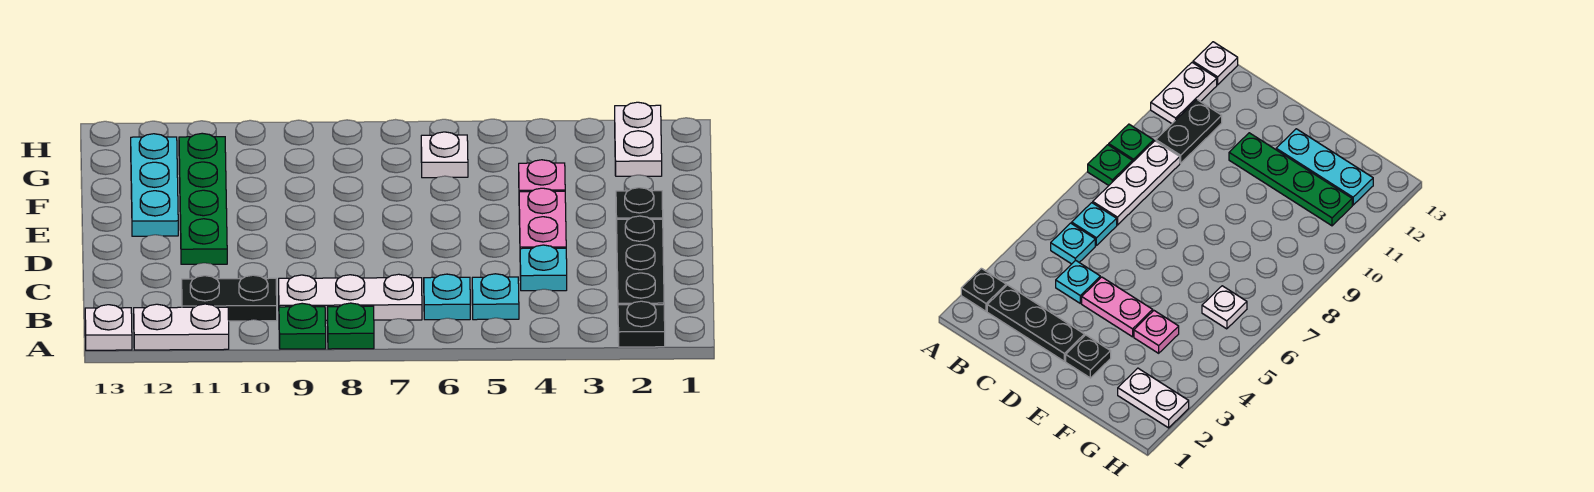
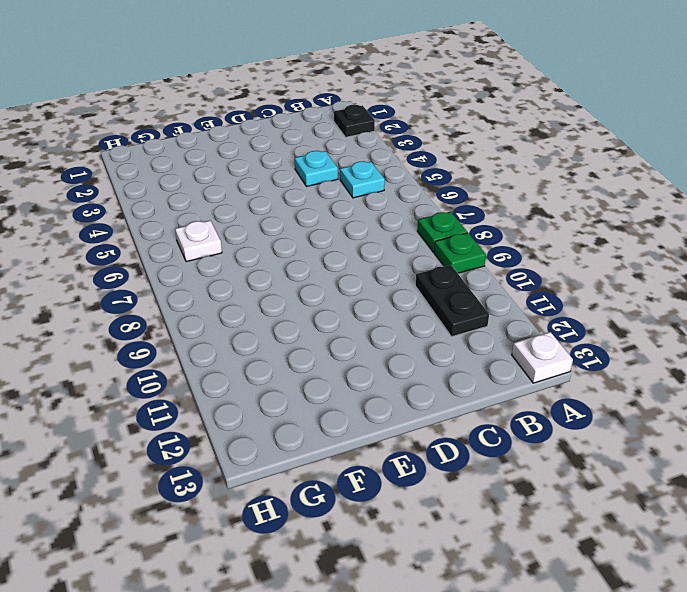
none -> white plate A11:A12 level 1
none -> black plate B2:D2 level 1
none -> cyan plate B6 level 1

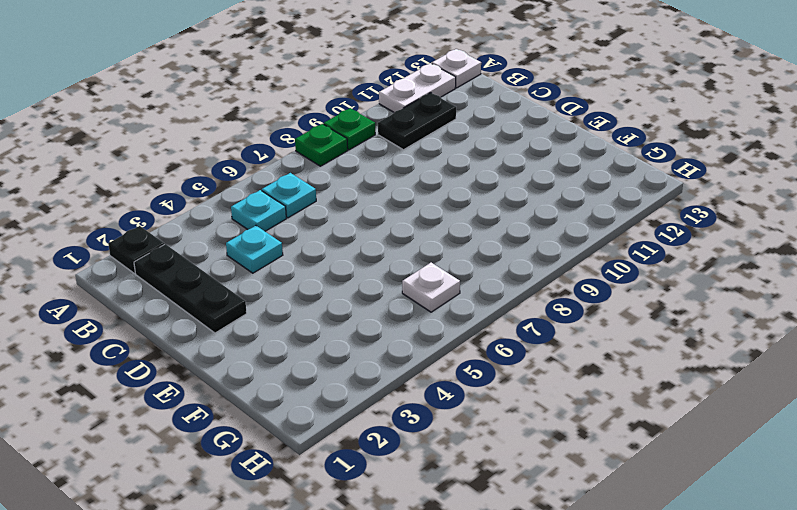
none -> white plate B7:B9 level 1
none -> pink plate D4:E4 level 1
none -> green plate D11:G11 level 1

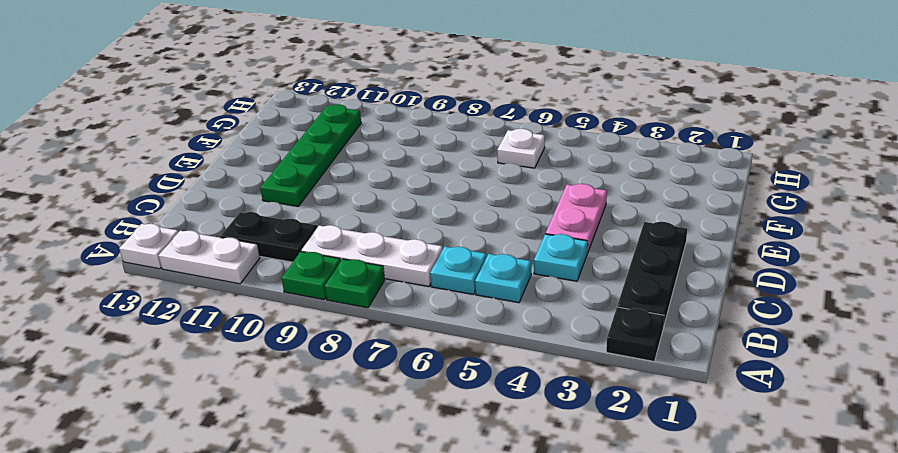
none -> black plate E2 level 1
none -> cyan plate E12:G12 level 1
none -> pink plate F4 level 1

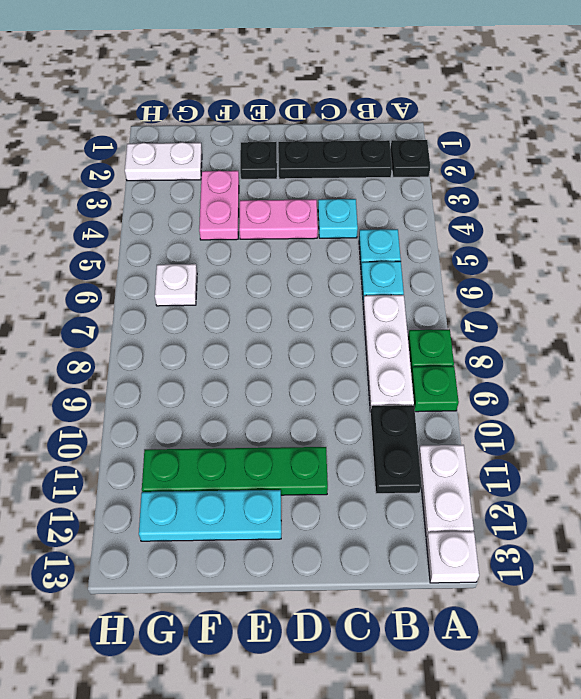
pink plate F3:F4 level 1 -> pink plate F4 level 1

